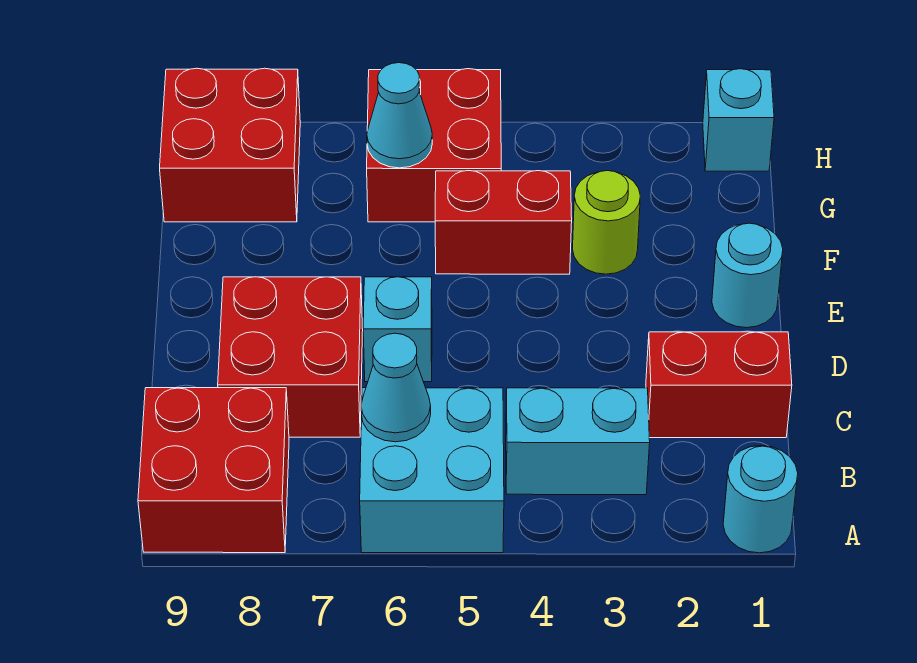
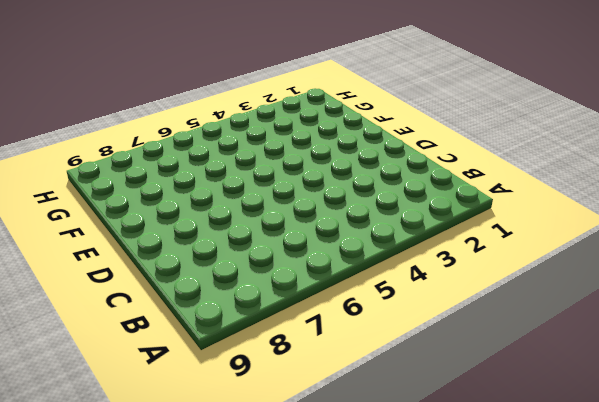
none -> cyan round brick A1 level 1
none -> cyan brick A5:B6 level 1
none -> red brick A8:B9 level 1

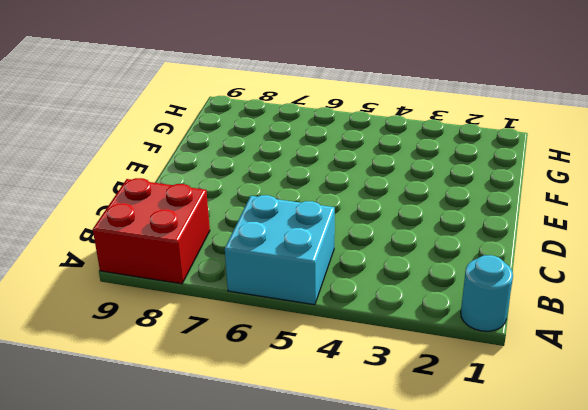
none -> cyan brick B3:B4 level 1
none -> red brick C1:C2 level 1
none -> red brick C7:D8 level 1

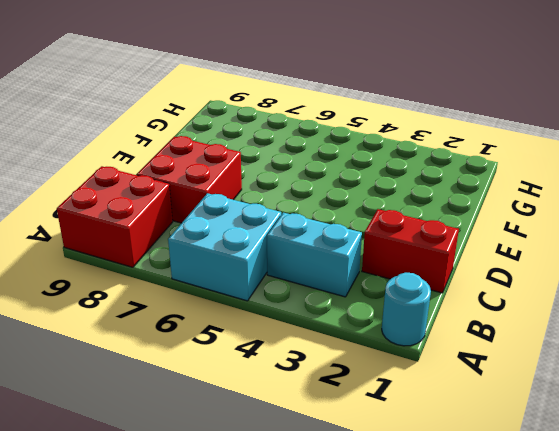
none -> cyan brick D6 level 1
none -> cyan round brick E1 level 1
none -> lime round brick F3 level 1

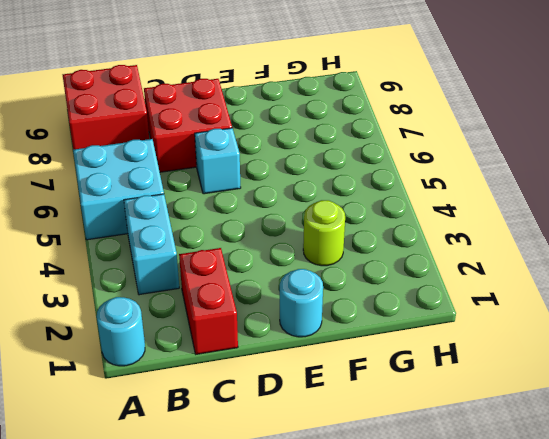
none -> red brick F4:F5 level 1
none -> red brick G5:H6 level 1
none -> red brick G8:H9 level 1

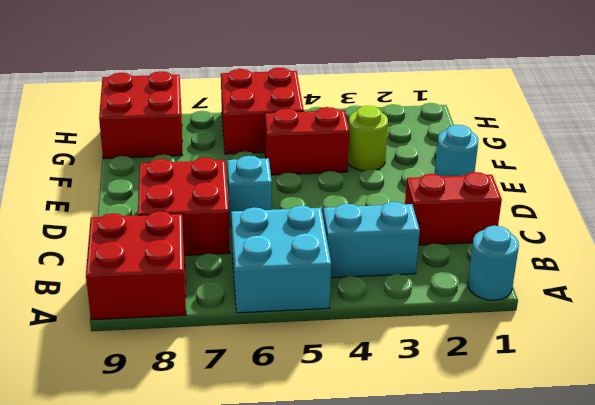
none -> cyan brick H1 level 1
none -> cyan cone B6 level 2
none -> cyan cone G6 level 2

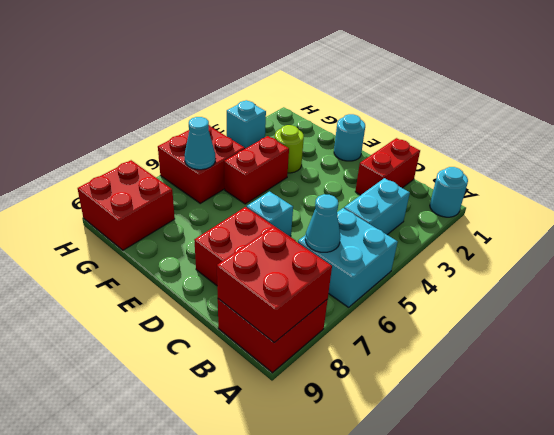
red brick A8:B9 level 2 -> none
cyan brick H3 level 1 -> cyan brick H1 level 1

